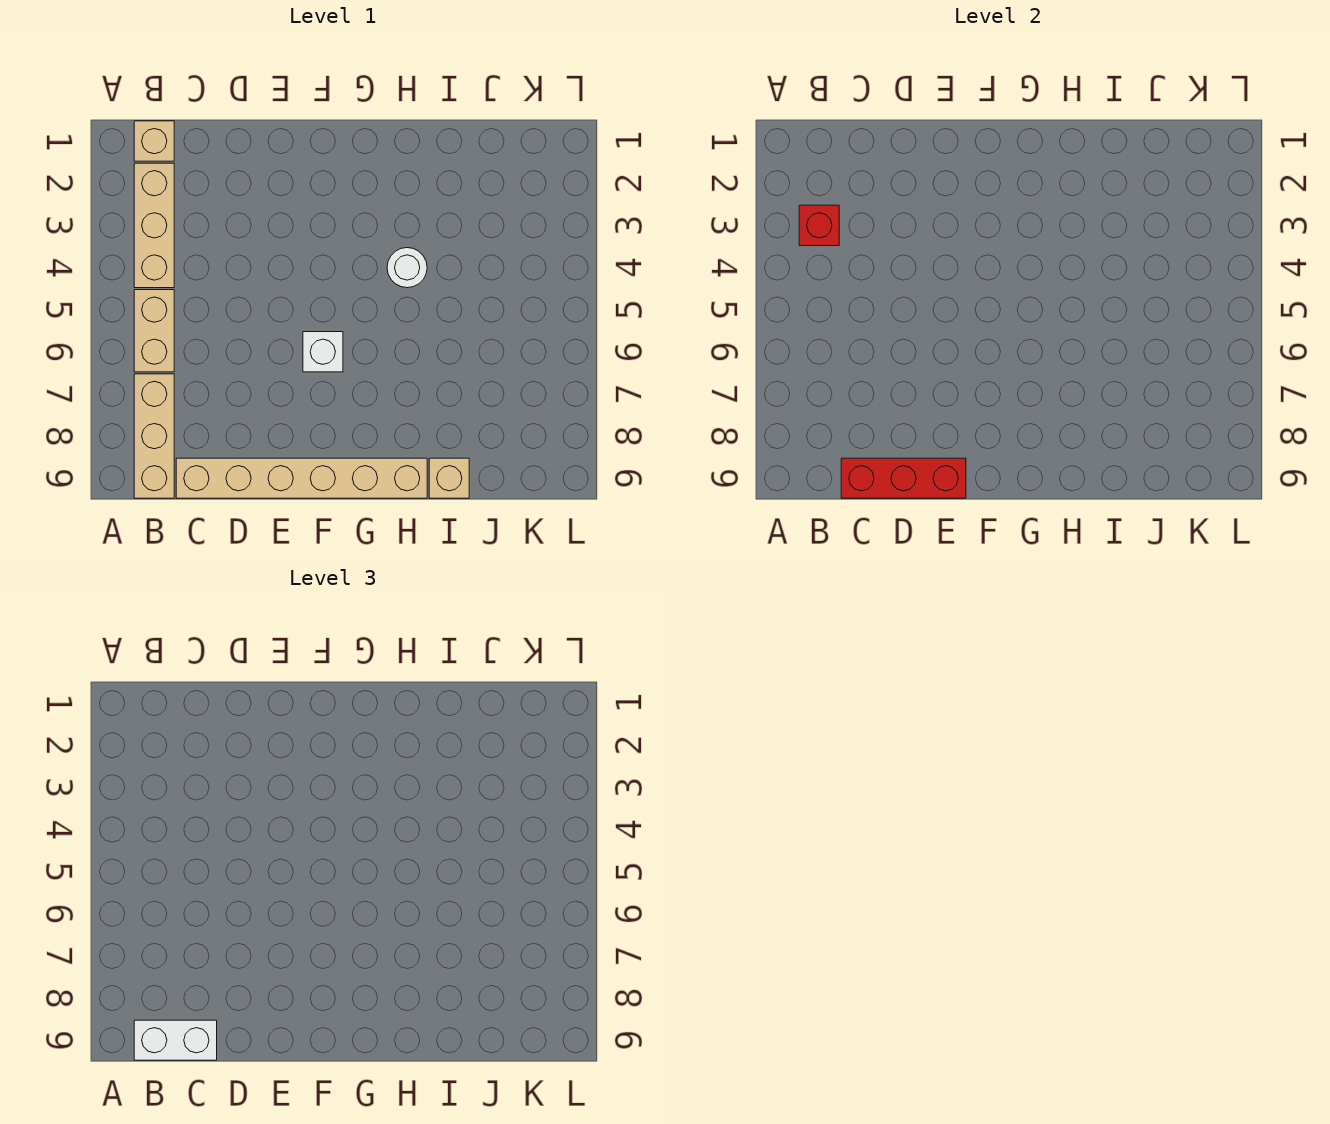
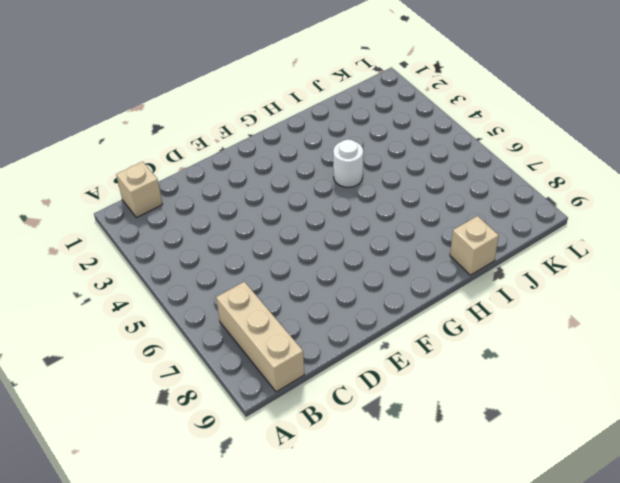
none -> tan brick B2:B4 level 1
none -> tan brick B5:B6 level 1

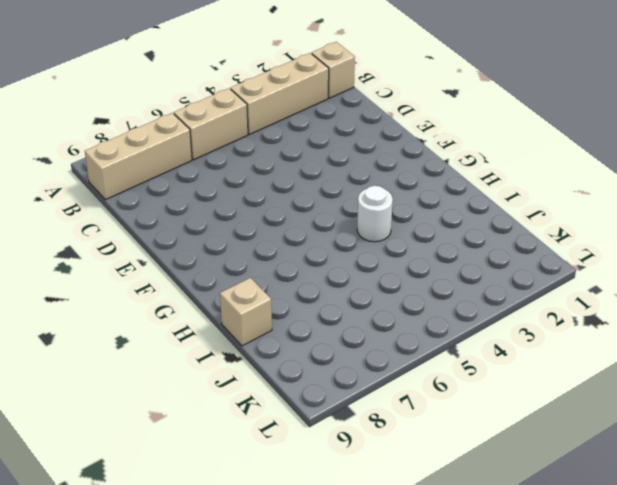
none -> tan brick C9:H9 level 1
none -> white brick F6 level 1

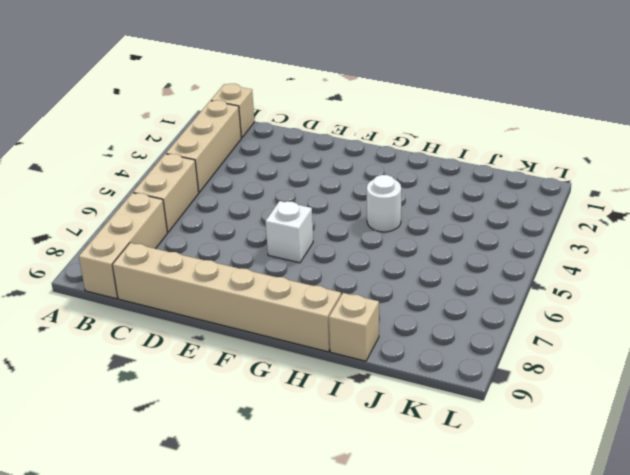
none -> red brick B3 level 2
none -> red brick C9:E9 level 2

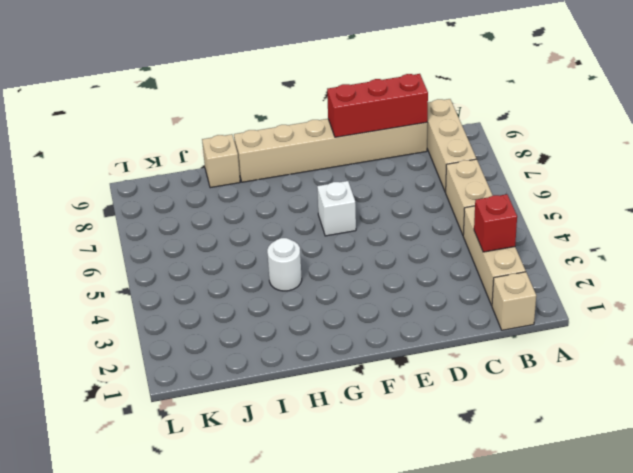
none -> white brick B9:C9 level 3

